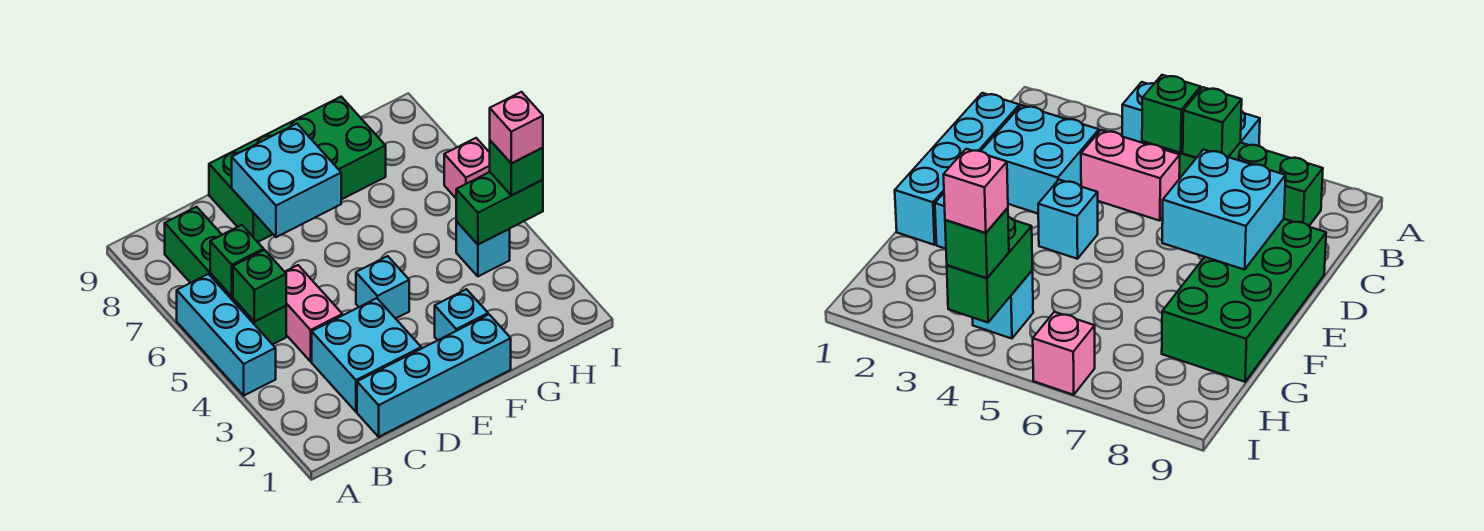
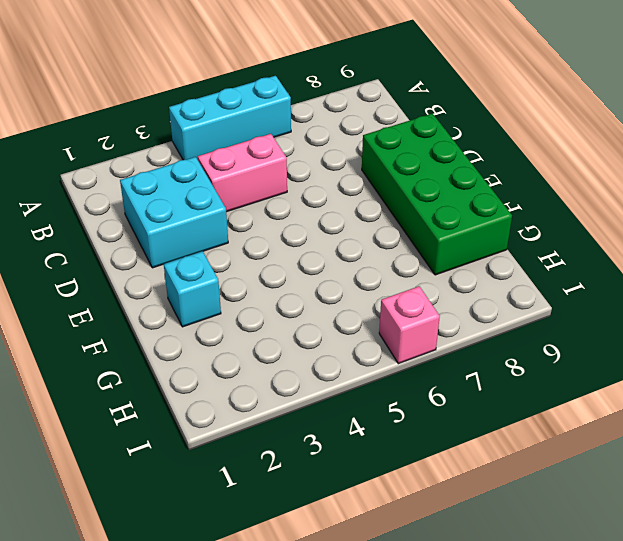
none -> green brick B5:B8 level 1
none -> cyan brick C1:F1 level 1
none -> cyan brick E4 level 1

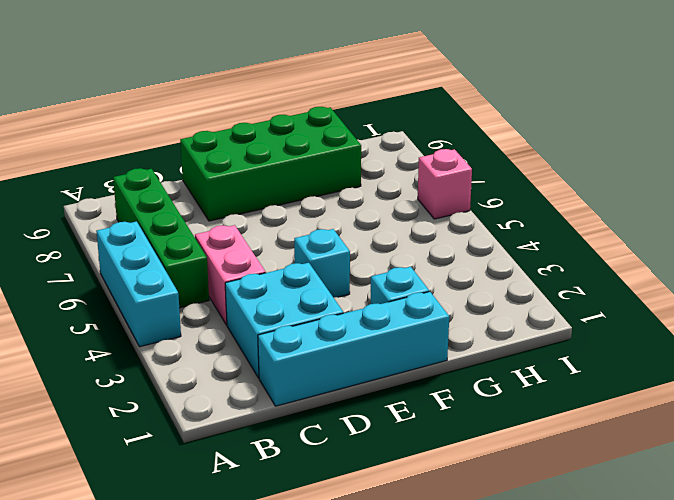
none -> cyan brick H4 level 1
none -> green brick B5 level 2
none -> green brick B6 level 2

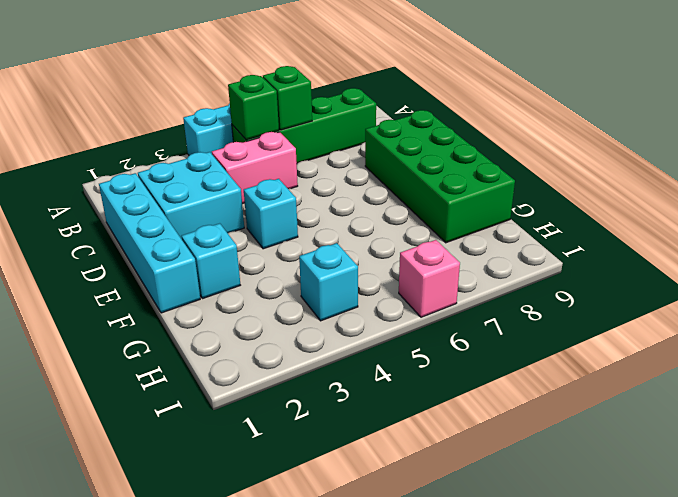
none -> cyan brick D7:E8 level 2
none -> green brick H4:I4 level 2
none -> green brick I4 level 3

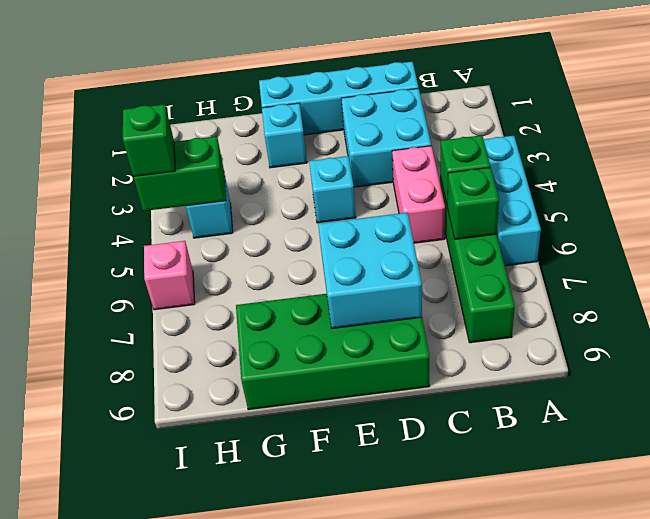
none -> pink brick I4 level 4

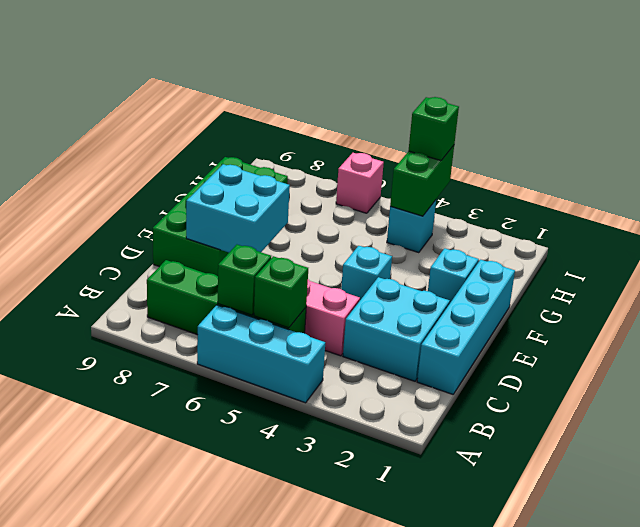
none -> pink brick I4 level 4

